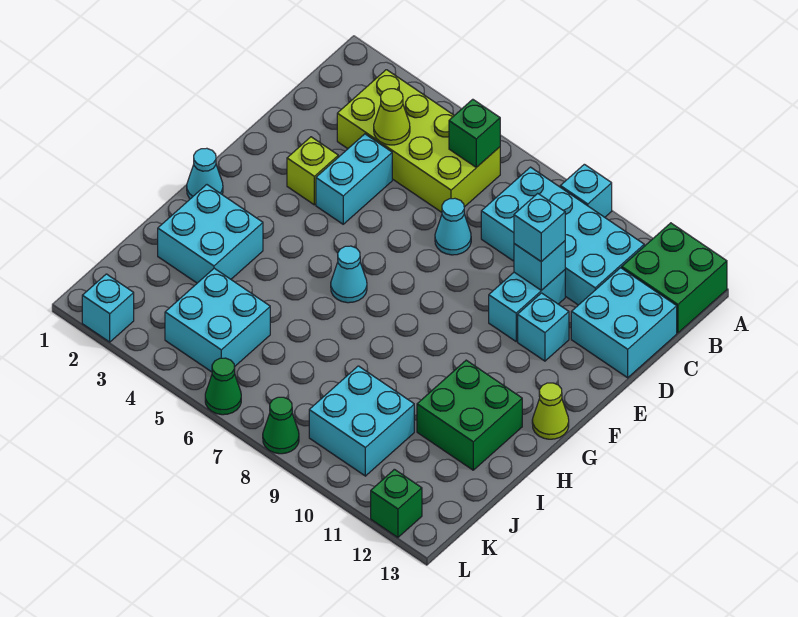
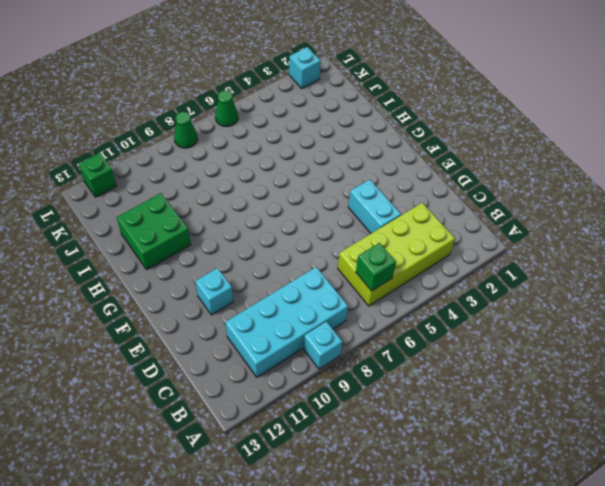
none -> green brick A12:B13 level 1
none -> cyan brick C12:D13 level 1
none -> cyan cone D7 level 1

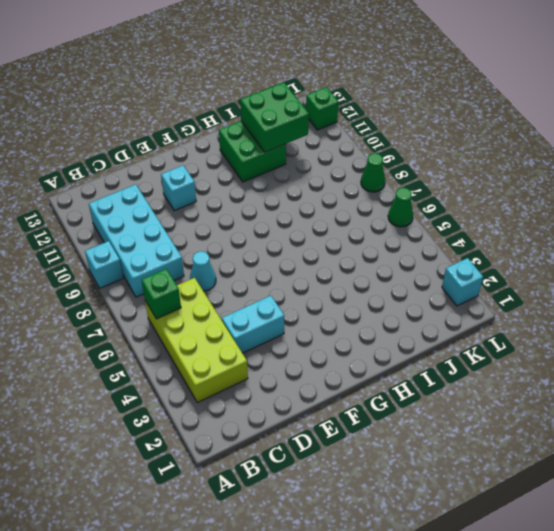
green brick I11:J12 level 2 -> green brick A12:B13 level 1
none -> cyan brick C12:D13 level 1
none -> cyan brick D10:E10 level 1
none -> lime brick E3 level 1

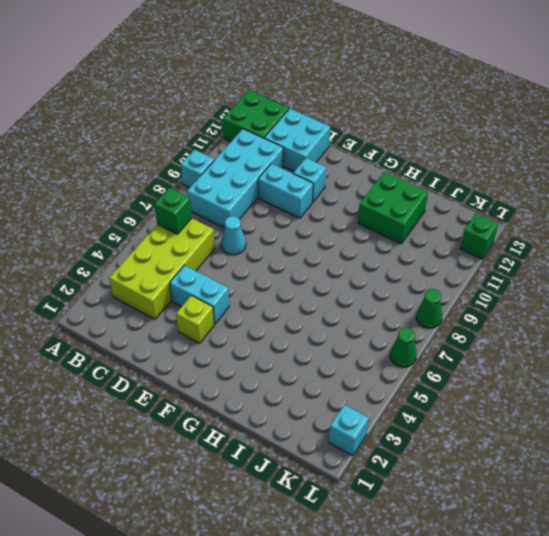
none -> cyan cone G1 level 1
none -> cyan cone G6 level 1
none -> lime cone G13 level 1

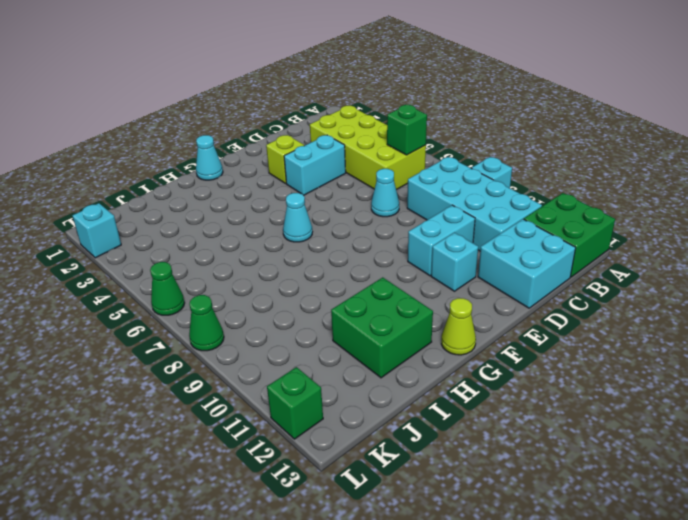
none -> cyan brick H2:I3 level 1
none -> cyan brick J4:K5 level 1
none -> cyan brick J9:K10 level 1

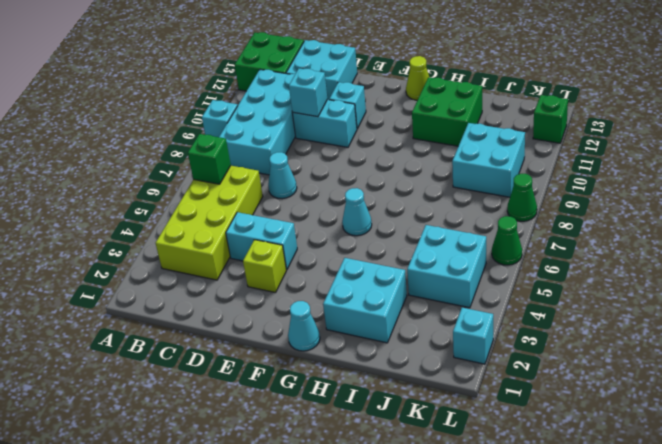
none -> lime cone C4 level 2
none -> cyan brick D10 level 3

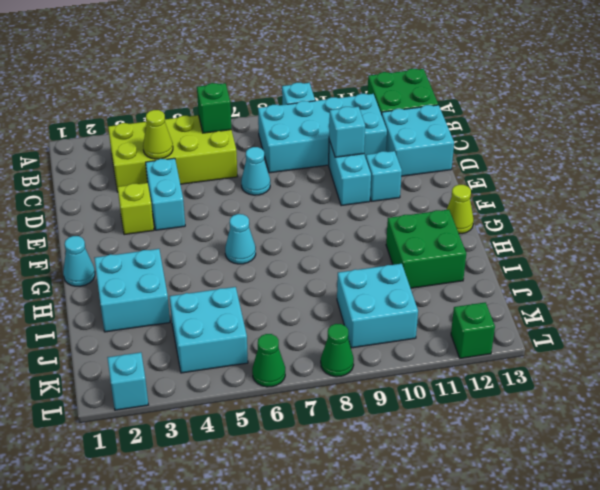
none -> cyan brick D10 level 3

